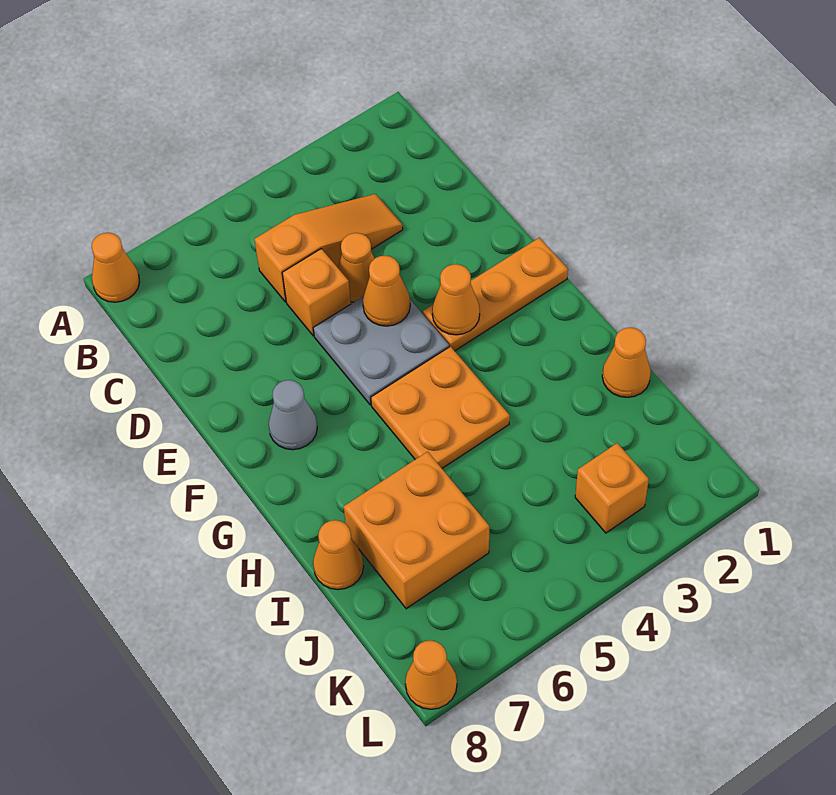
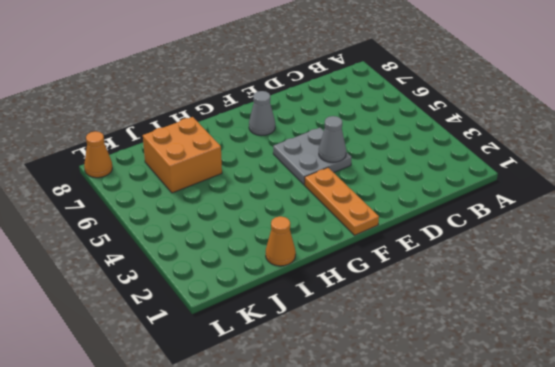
grey cone E4 level 2 -> orange cone E4 level 2
none -> orange cone A8 level 1
none -> orange slope C3:C5 level 1 top 5
none -> orange cone D4 level 1

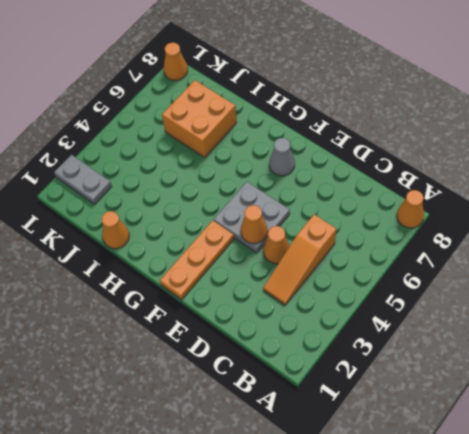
grey plate K2:L2 level 1 -> none
none -> orange brick D5 level 1
none -> orange plate G4:H5 level 1
none -> orange cone I8 level 1

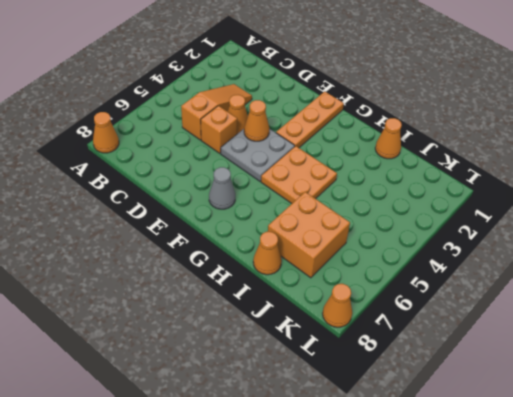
none -> orange brick K3 level 1
none -> orange cone F3 level 2

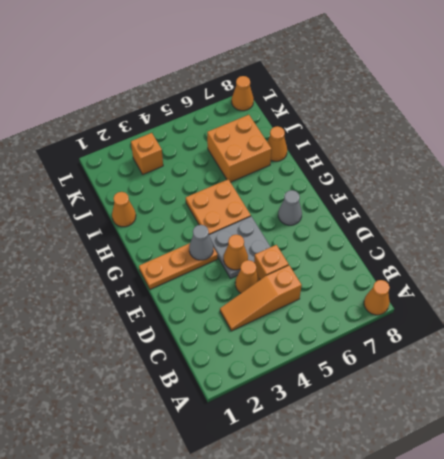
grey cone F3 level 2 -> orange cone F3 level 2

